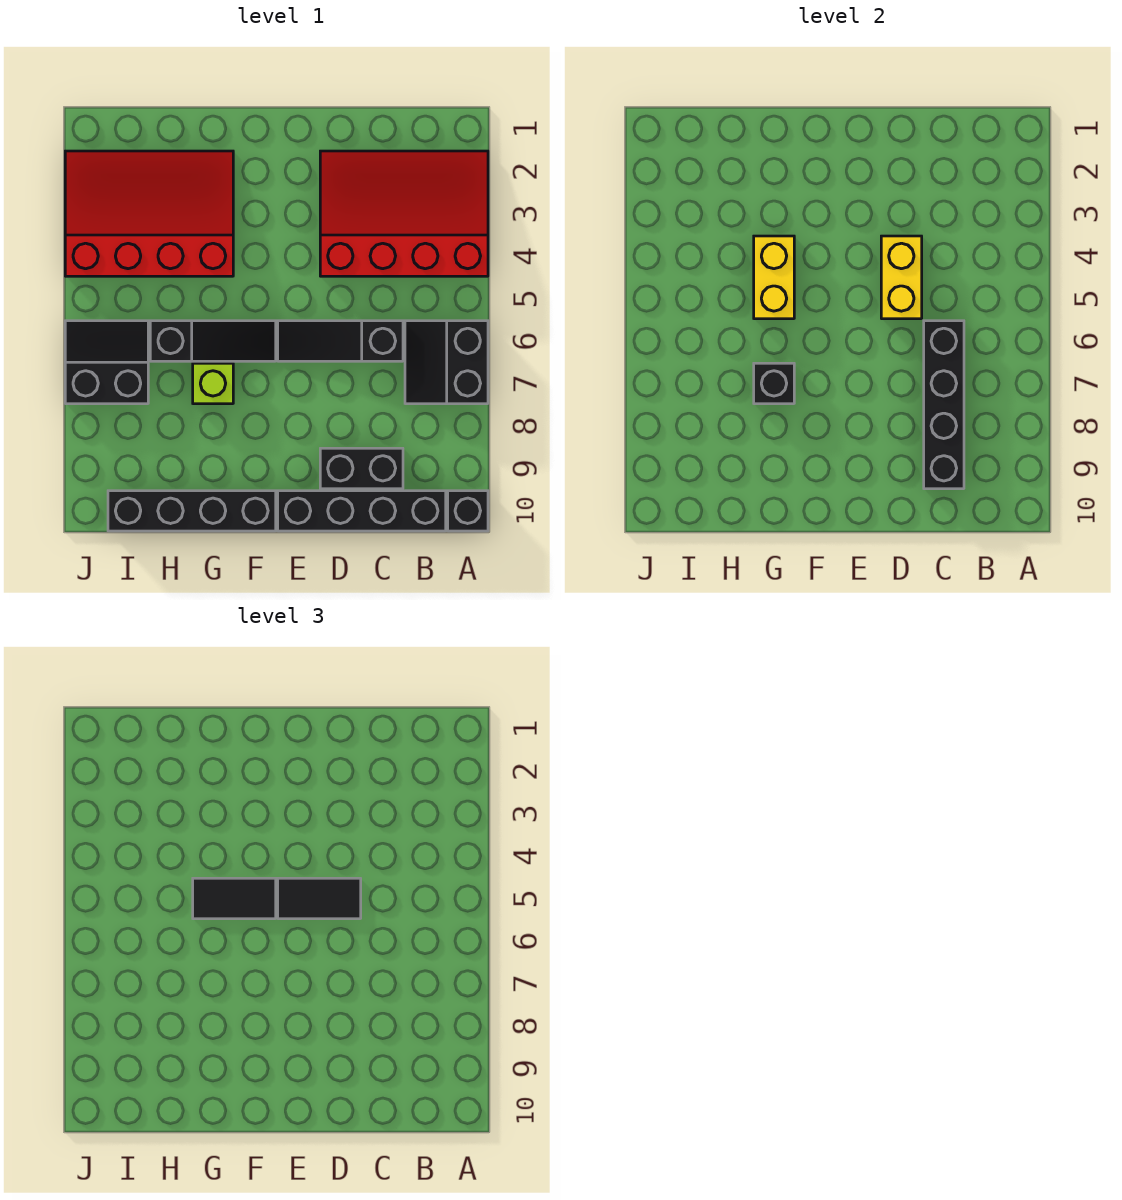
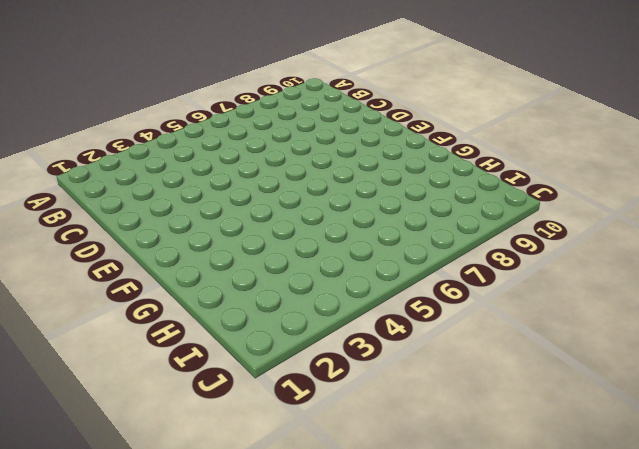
none -> red slope A2:D4 level 1 top 4
none -> black slope A6:B7 level 1 top A
none -> black brick A10 level 1

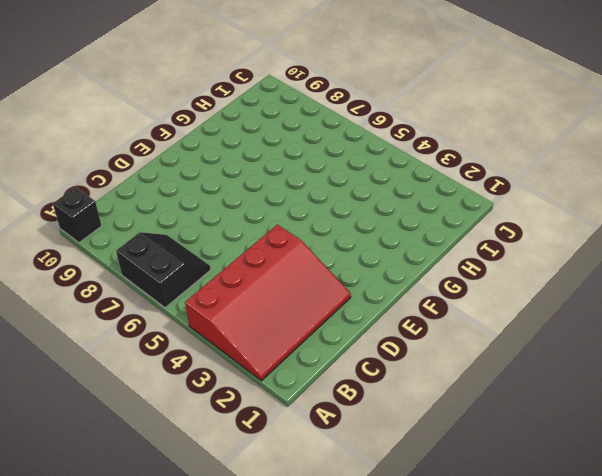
none -> black brick B10:E10 level 1
none -> black slope C6:E6 level 1 top C
none -> black brick C9:D9 level 1

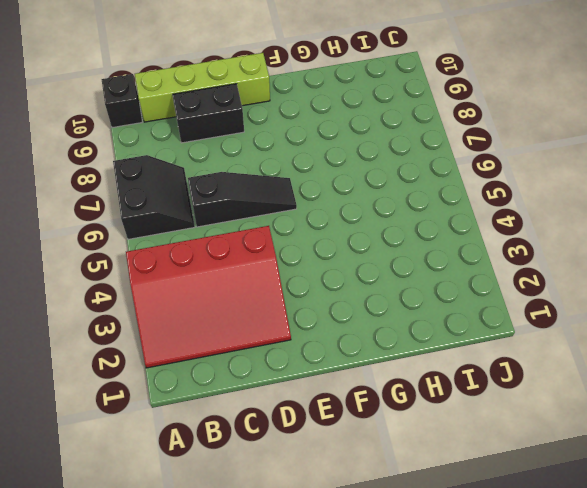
lime brick B10:E10 level 1 -> black brick B10:E10 level 1
none -> black slope F6:H6 level 1 top H
none -> black brick F10:I10 level 1
none -> red slope G2:J4 level 1 top 4

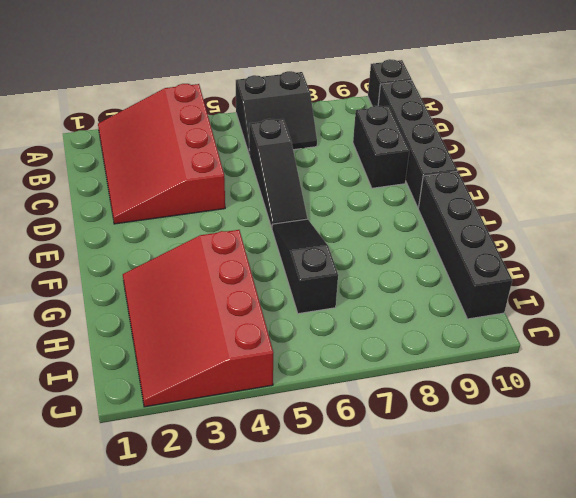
none -> lime brick G7 level 1
none -> black slope I6:J7 level 1 top 7
none -> black brick C6:C9 level 2

